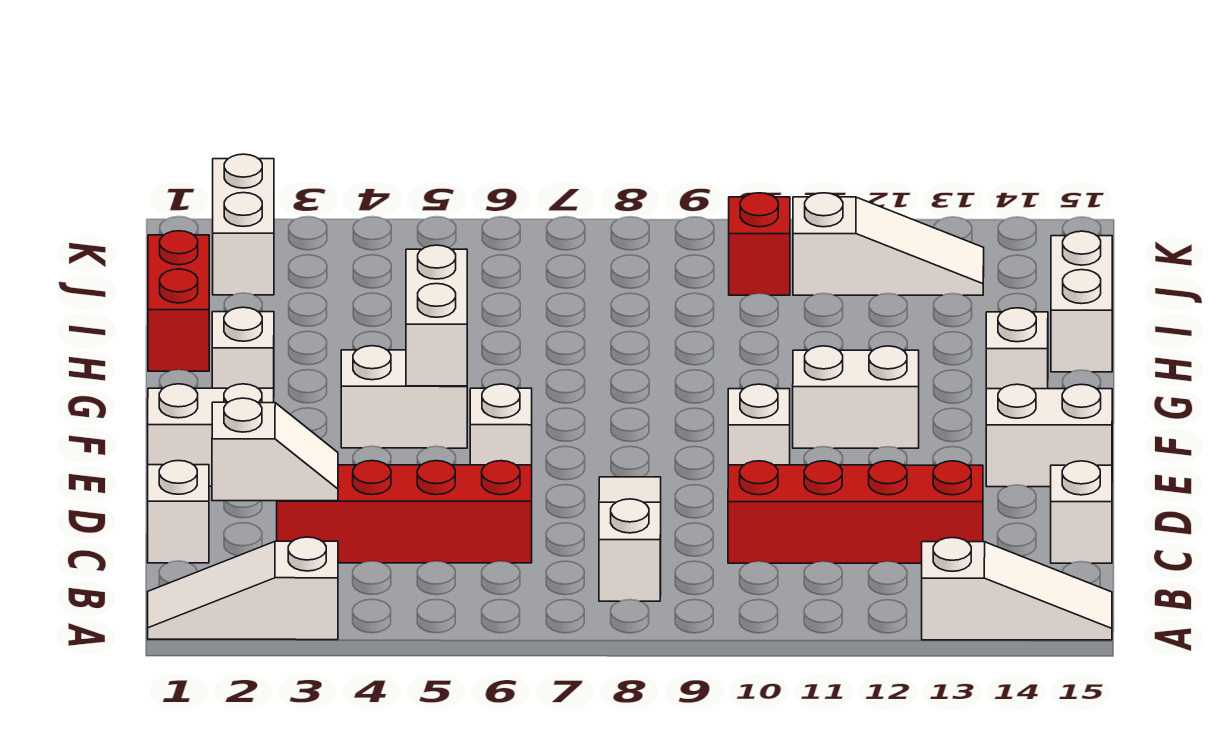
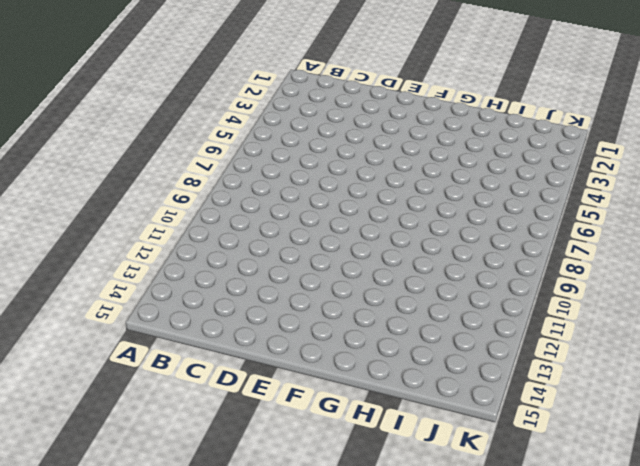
none -> white slope A1:A3 level 1 top 3
none -> white slope A13:A15 level 1 top 13
none -> white slope B8:D8 level 1 top B

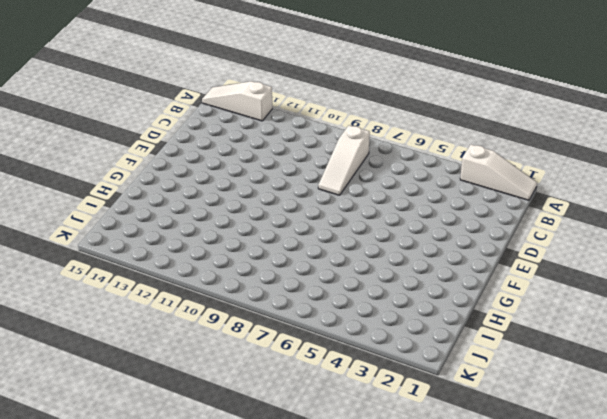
none -> white brick C1 level 1
none -> red brick C3:C6 level 1
none -> red brick C10:C13 level 1

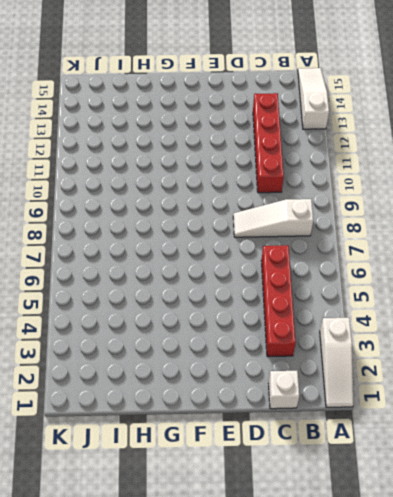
none -> white brick C15 level 1
none -> white brick E1:E2 level 1
none -> white brick E6 level 1

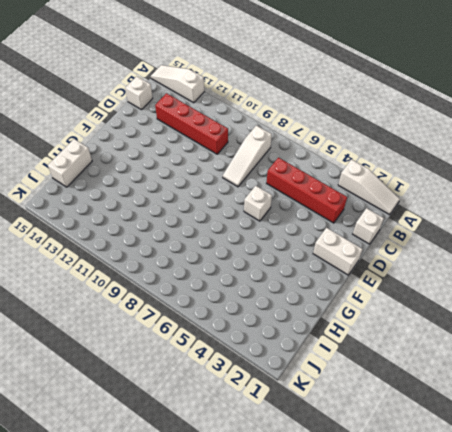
none -> white brick E10 level 1
none -> white brick E14:E15 level 1
none -> white brick F4:F5 level 1

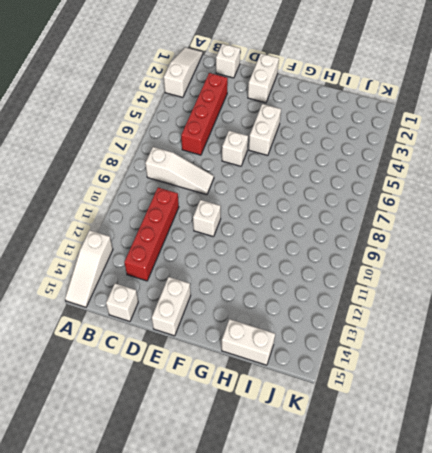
none -> white brick F11:F12 level 1
none -> white brick G2 level 1
none -> white brick G14 level 1

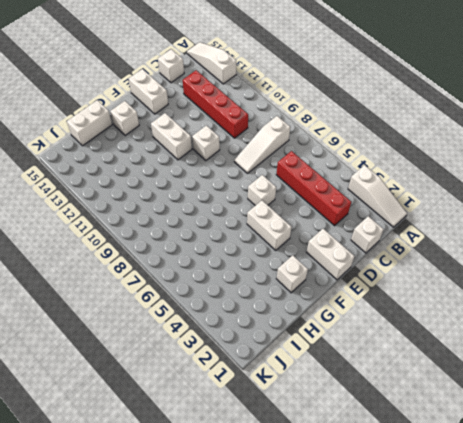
none -> red brick H1:I1 level 1
none -> white brick J2:K2 level 1
none -> red brick J10 level 1

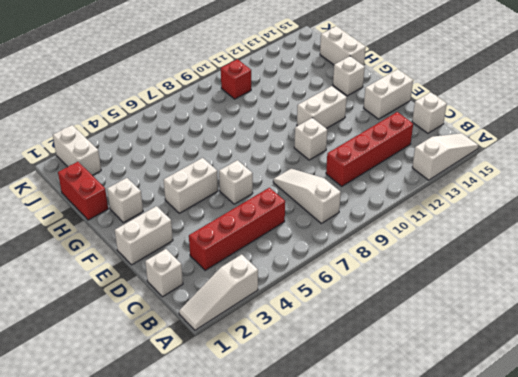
none -> white slope J11:J13 level 1 top 11
none -> white slope C2:C3 level 2 top 2
none -> white brick F5:G5 level 2

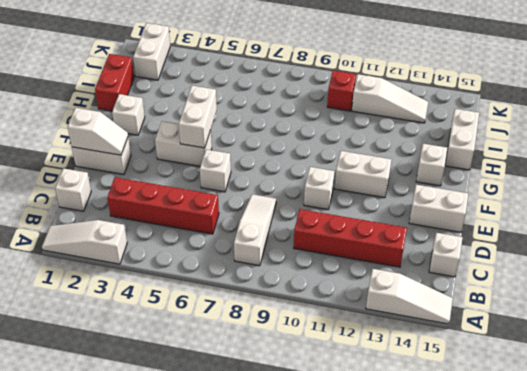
white slope E1:E2 level 2 top 1 -> white slope C2:C3 level 2 top 2

